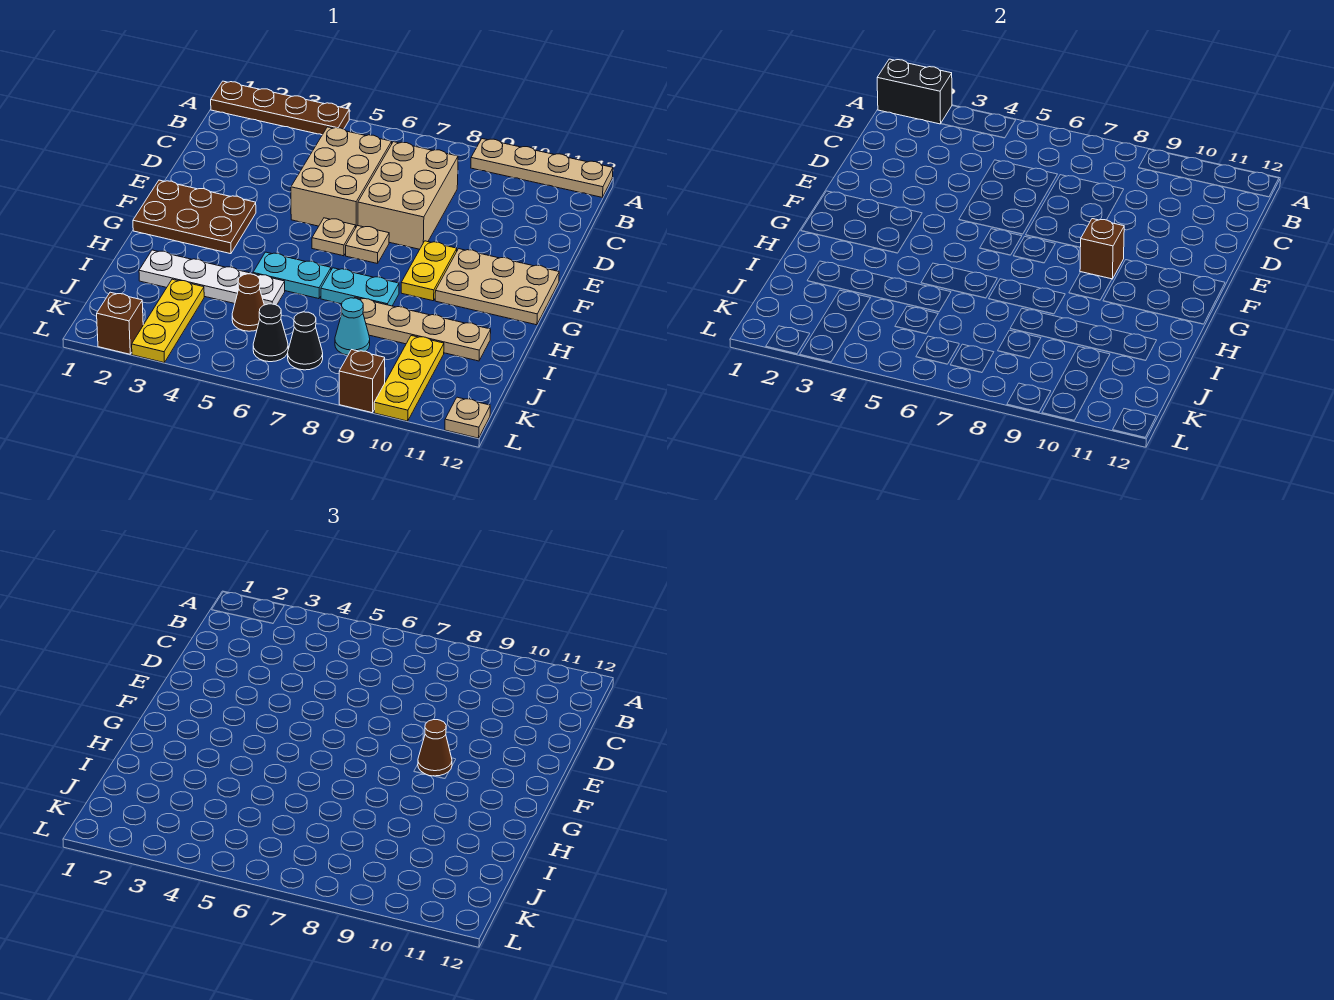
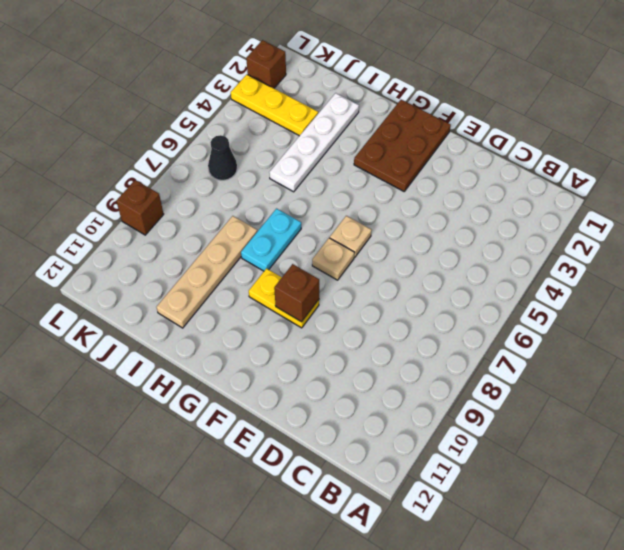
none -> brown plate A1:A4 level 1
none -> tan plate A9:A12 level 1
none -> tan brick C5:E6 level 1

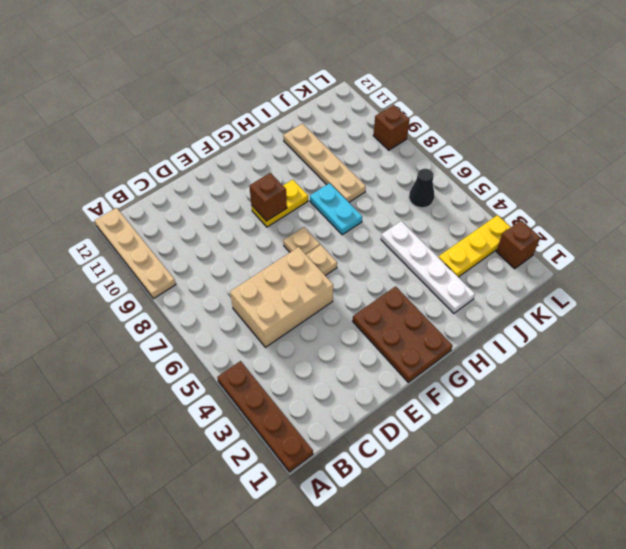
none -> tan brick C7:E8 level 1
none -> tan plate F10:G12 level 1
none -> cyan plate H5:H6 level 1

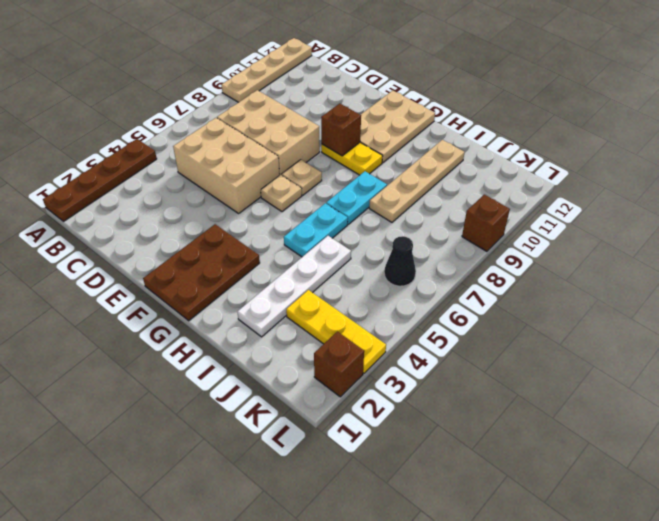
none -> brown cone J5 level 1
none -> cyan cone J8 level 1
none -> yellow plate J10:L10 level 1

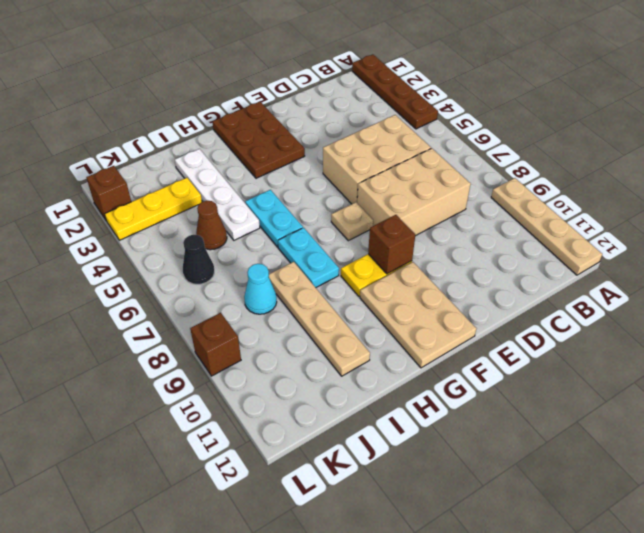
none -> tan plate F6 level 1
none -> yellow plate J10:L10 level 1
none -> black cone K7 level 1

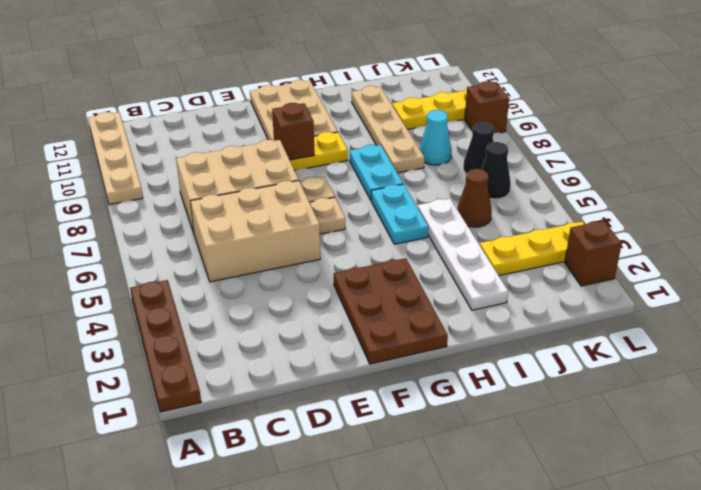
none -> tan plate L12 level 1
none -> black brick A1:A2 level 2
none -> brown cone F9 level 3

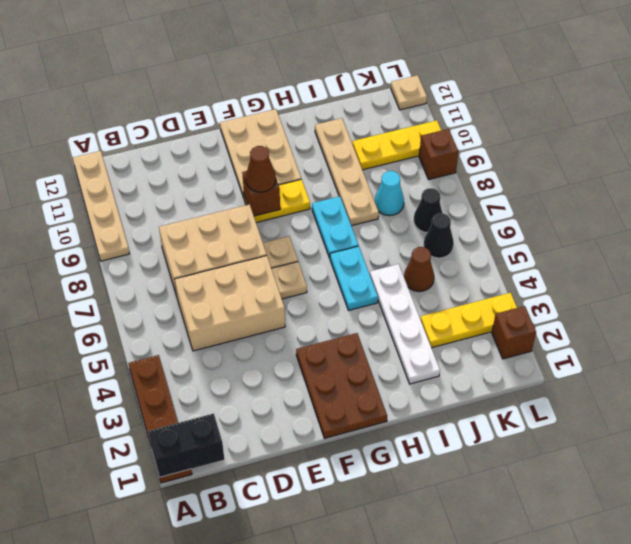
black brick A1:B1 level 2 -> black brick A1:A2 level 2

